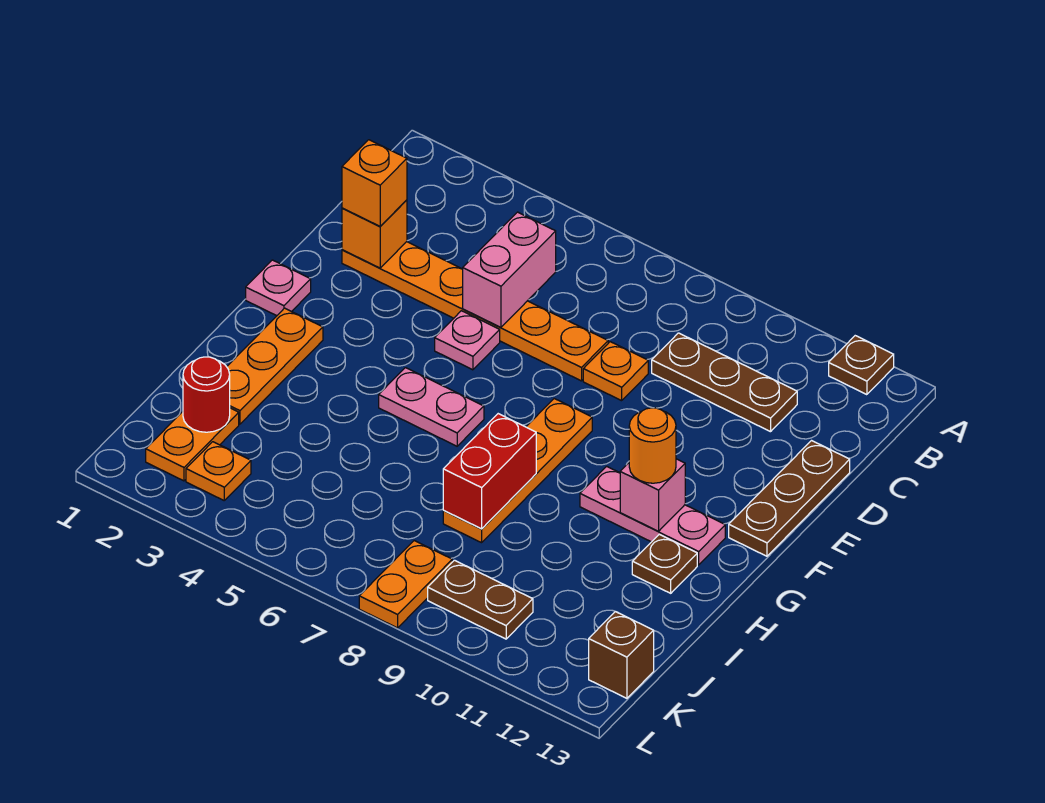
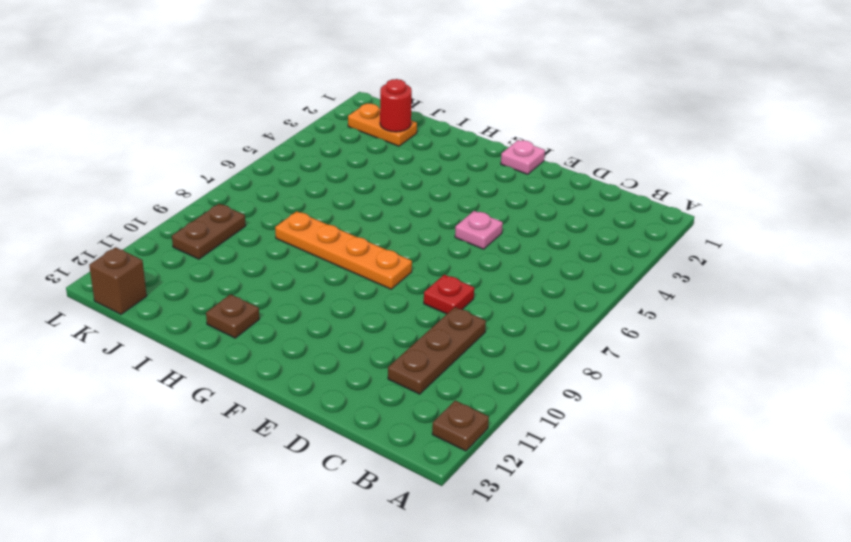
red plate D8 level 1 -> orange plate D8 level 1
none -> orange plate D2:D7 level 1
none -> brown plate D13:F13 level 1
none -> orange plate G2:I2 level 1

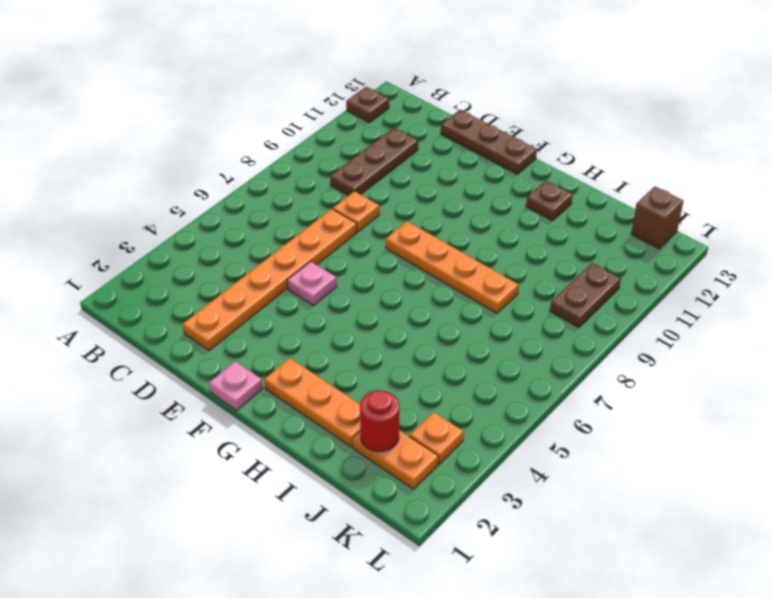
none -> pink plate G5:G6 level 1
none -> pink plate G10:G12 level 1
none -> orange plate K8:L8 level 1

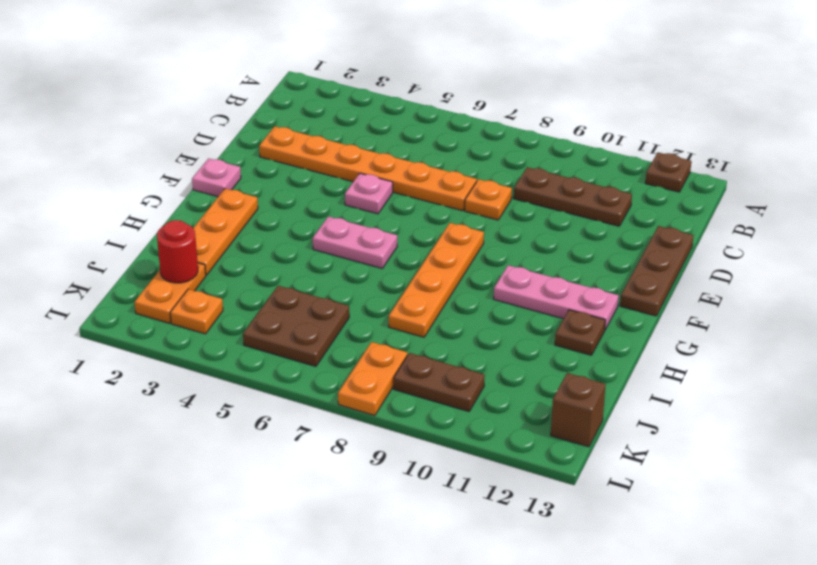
brown plate J5:K6 level 1 -> none
none -> pink brick C5:D5 level 2
none -> orange brick D2 level 2
none -> pink brick G11 level 2

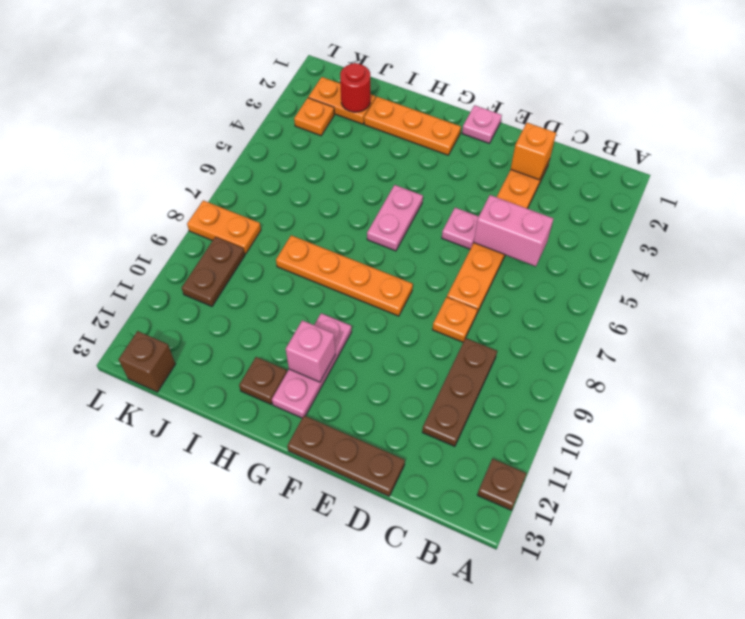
none -> red brick H8:I8 level 2
none -> orange brick D2 level 3
none -> orange round brick G11 level 3

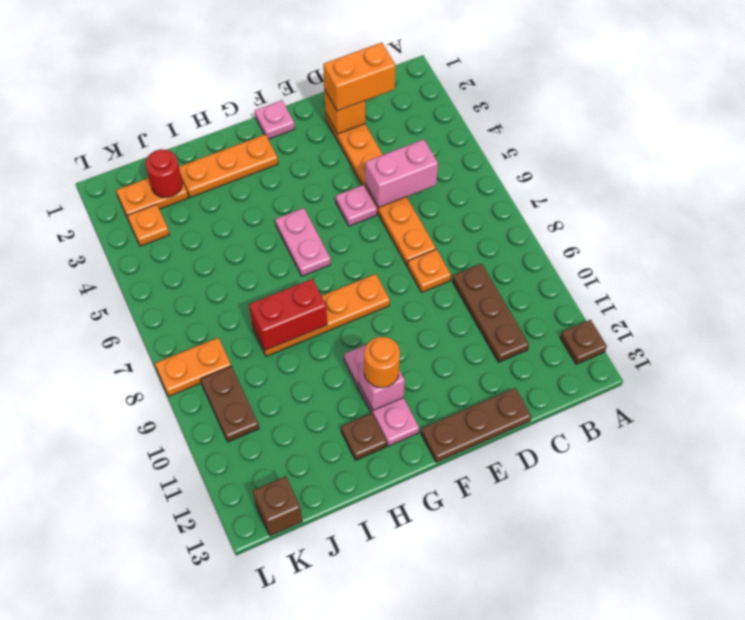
orange brick C2:D2 level 3 -> orange brick D2 level 3

